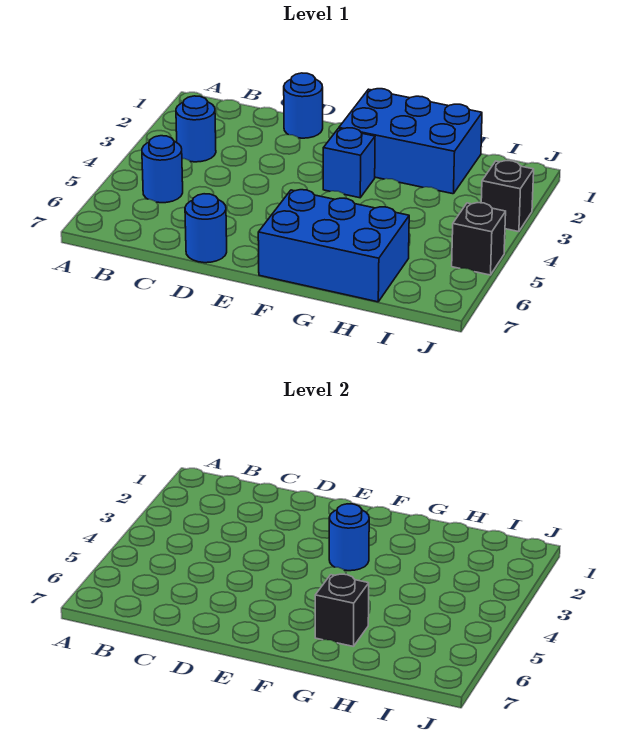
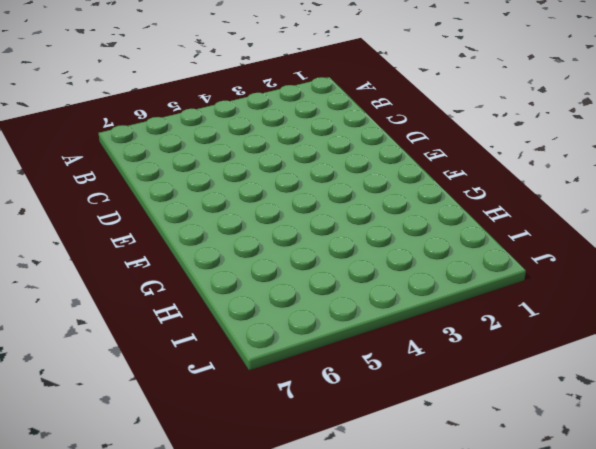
none -> blue round brick B3 level 1
none -> blue round brick B5 level 1

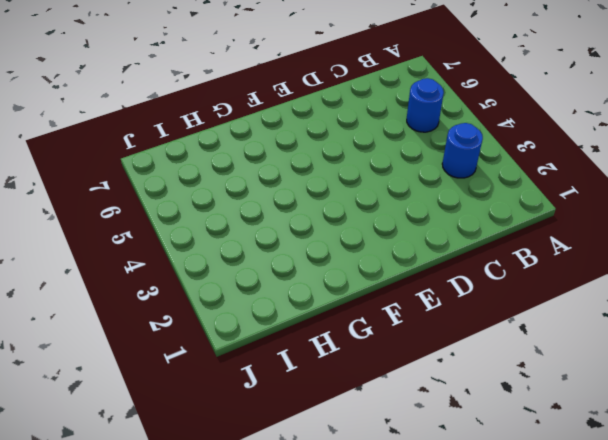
none -> blue round brick D1 level 1
none -> blue round brick D7 level 1

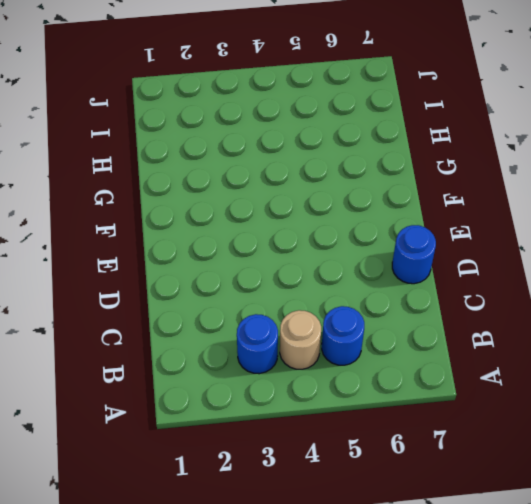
tan round brick B4 level 1 -> none
none -> blue round brick D1 level 1
none -> blue brick F1:H2 level 1

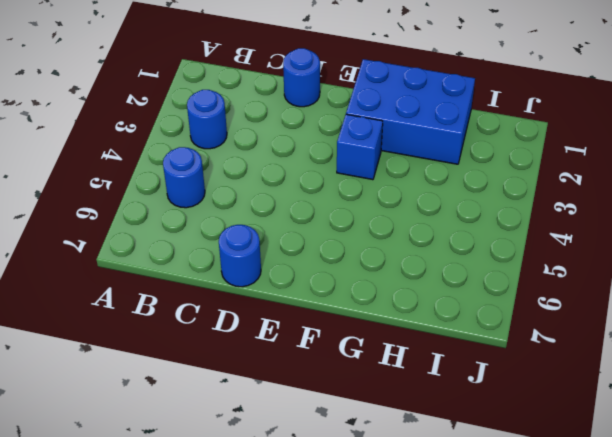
none -> blue brick F6:H7 level 1
none -> black brick J3 level 1

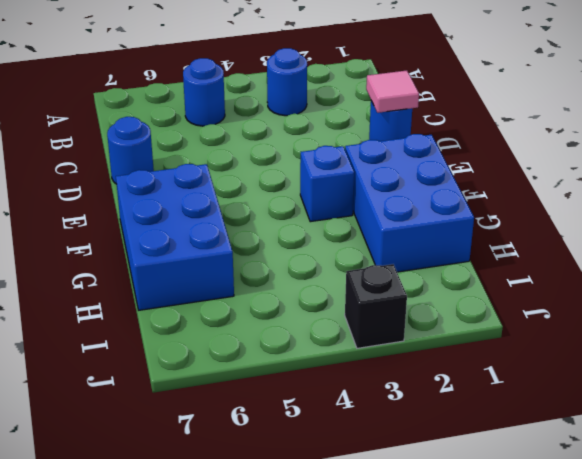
pink tile D1 level 2 -> none
none -> black brick J5 level 1
none -> blue round brick F3 level 2

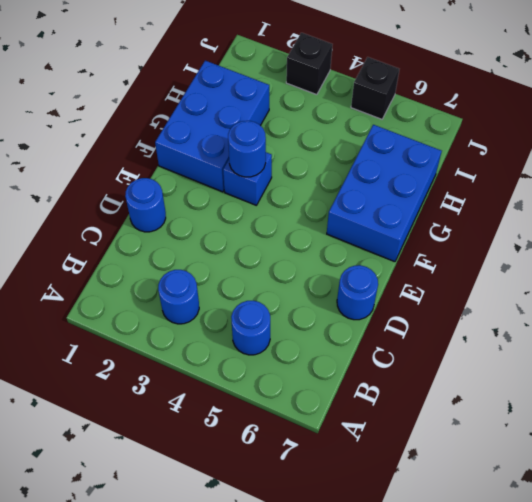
none -> black brick G6 level 2

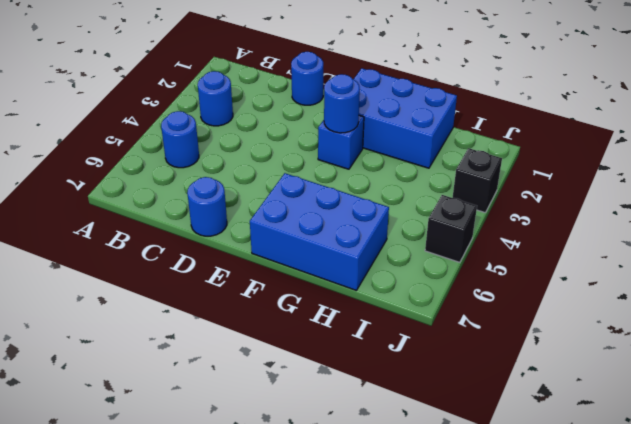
none -> black brick G6 level 2

